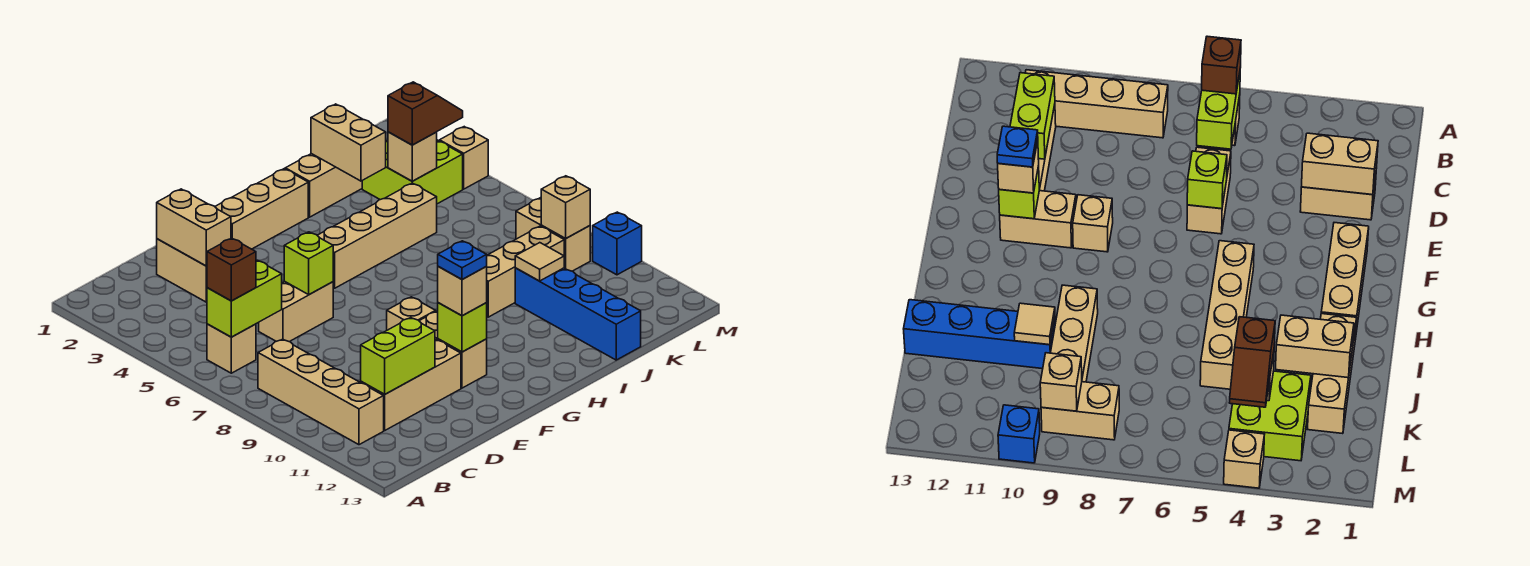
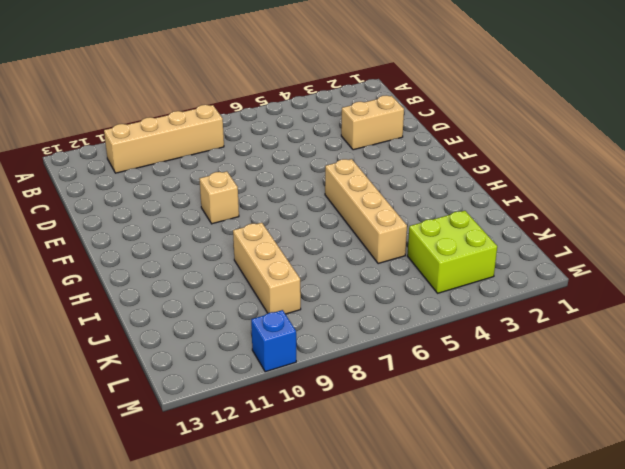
none -> tan brick B6 level 1
none -> tan brick C11:E11 level 1
none -> tan brick D6:E6 level 1

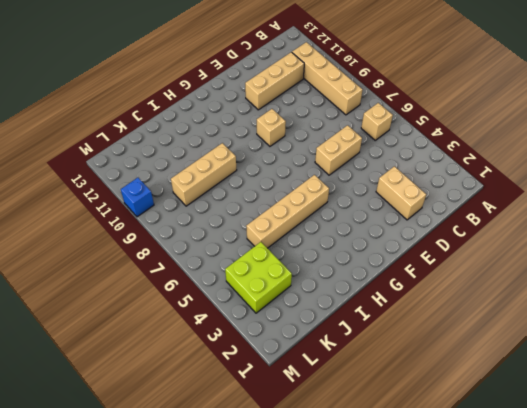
none -> tan brick F2:H2 level 1
none -> tan brick F10:F11 level 1
none -> tan brick I2:K2 level 1

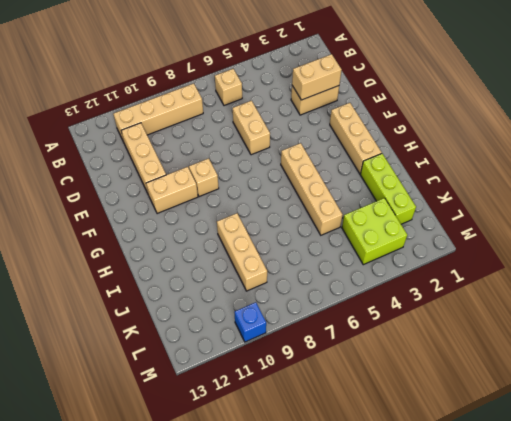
lime brick I2:K2 level 1 -> tan brick I2:K2 level 1
none -> blue brick J10:J13 level 1
none -> tan brick L8:L9 level 1
none -> tan brick M4 level 1

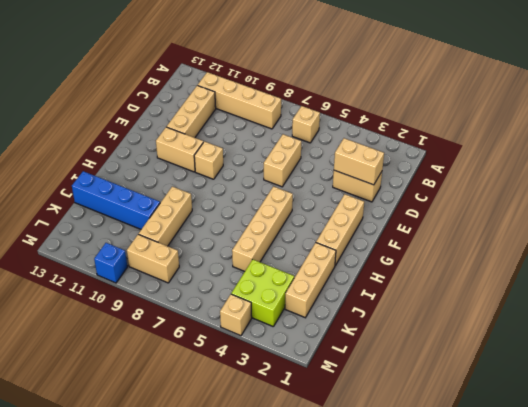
none -> lime brick B6:C6 level 2
none -> lime brick C11:D11 level 2
none -> lime brick E6 level 2

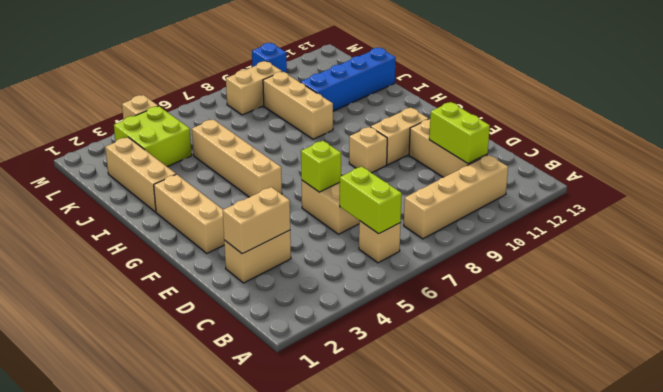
none -> lime brick F11 level 2
none -> tan brick J2:J3 level 2
none -> tan tile J10 level 2

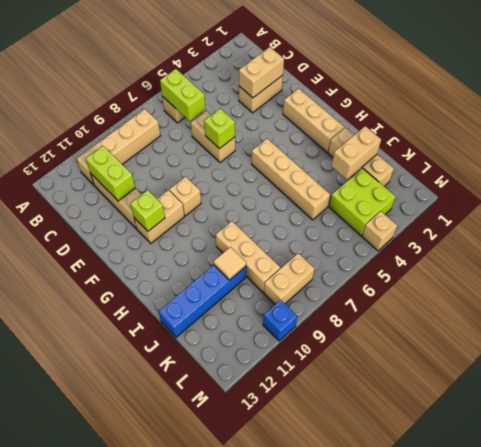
none -> tan brick K4 level 2
none -> tan brick L9 level 2
none -> brown brick B6 level 3

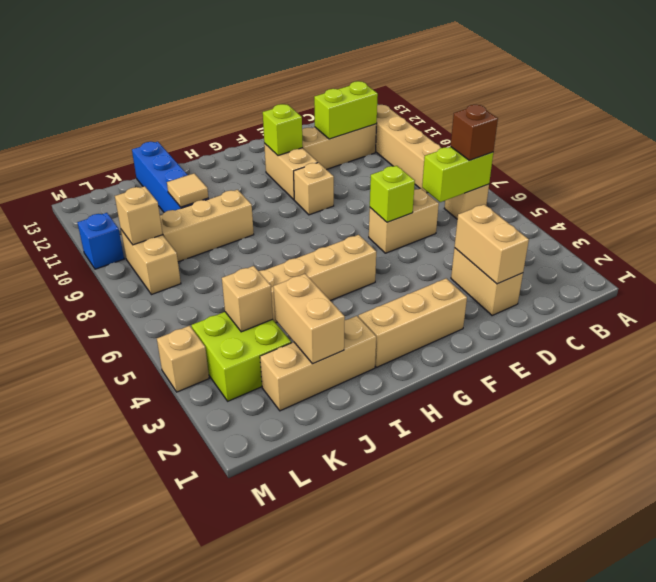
none -> tan brick F11 level 3
none -> brown slope K4:L4 level 3 top K
none -> blue plate F11 level 4

